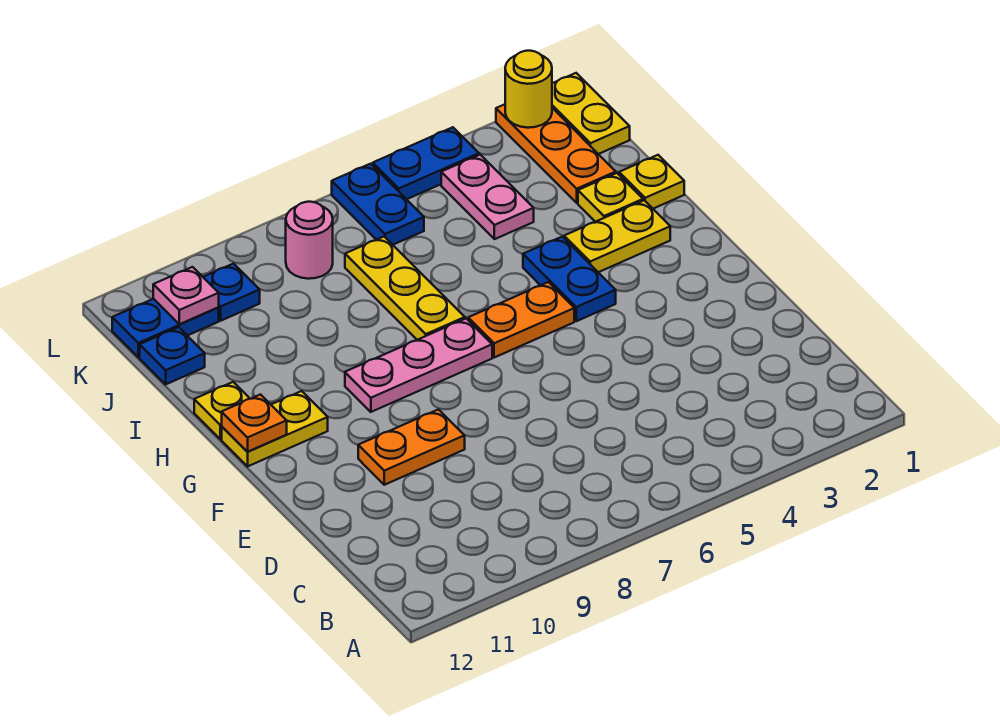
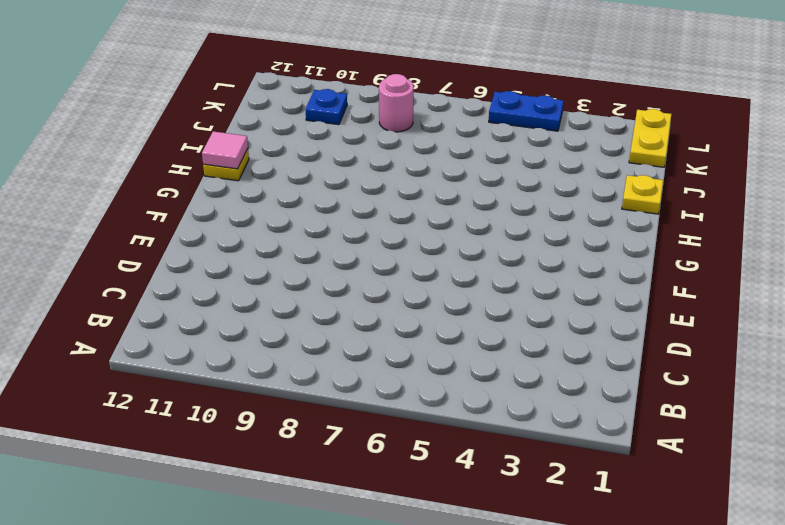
pink tile H12 level 2 -> none
none -> orange plate E9:E10 level 1
none -> blue plate G4:H4 level 1
none -> orange plate G5:G6 level 1

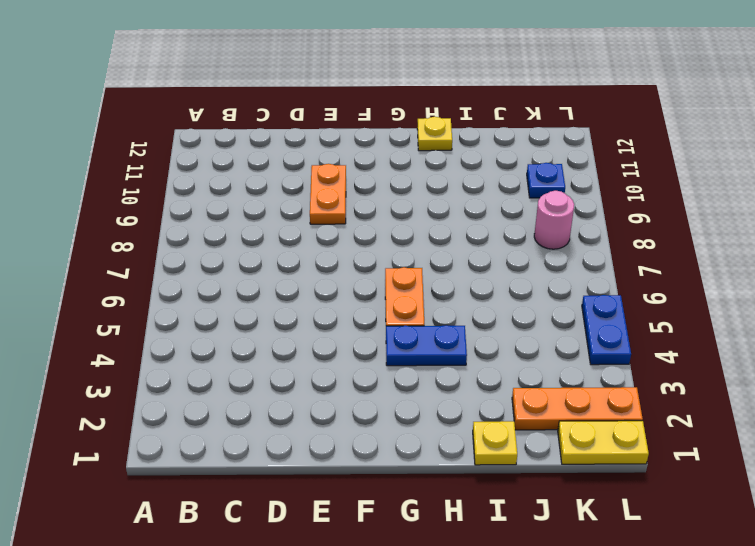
none -> pink plate G7:G9 level 1
none -> yellow plate G11:G12 level 1
none -> yellow plate H2:H3 level 1

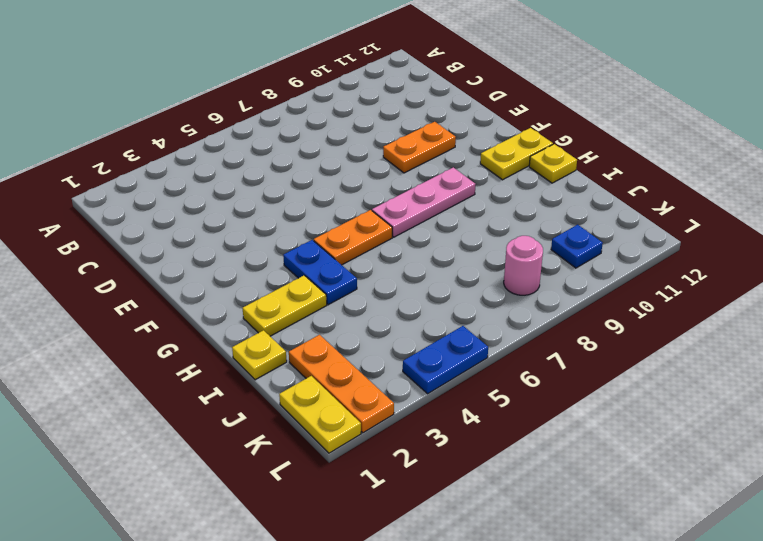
none -> yellow plate H7:J7 level 1
none -> yellow plate I2 level 1
none -> pink plate J4:K4 level 1

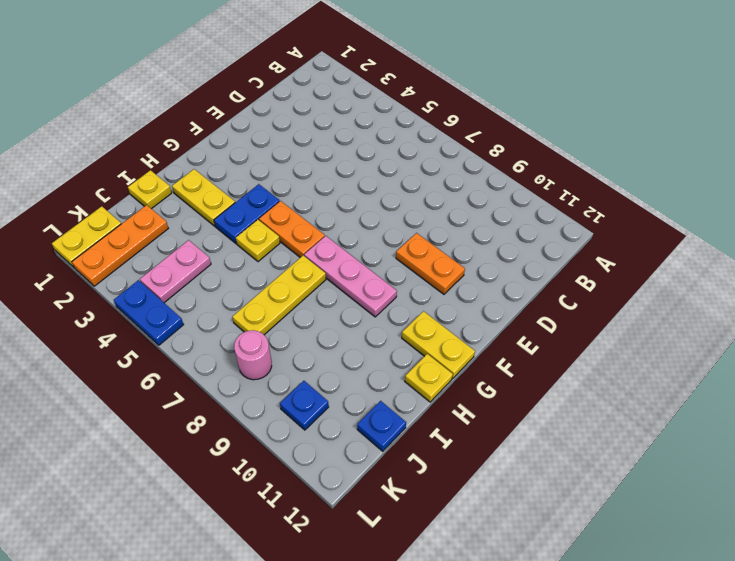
yellow plate H5 level 1 -> yellow plate I2 level 1
none -> blue plate K6:L6 level 1
none -> blue plate K11:K12 level 1
none -> orange plate G12 level 2

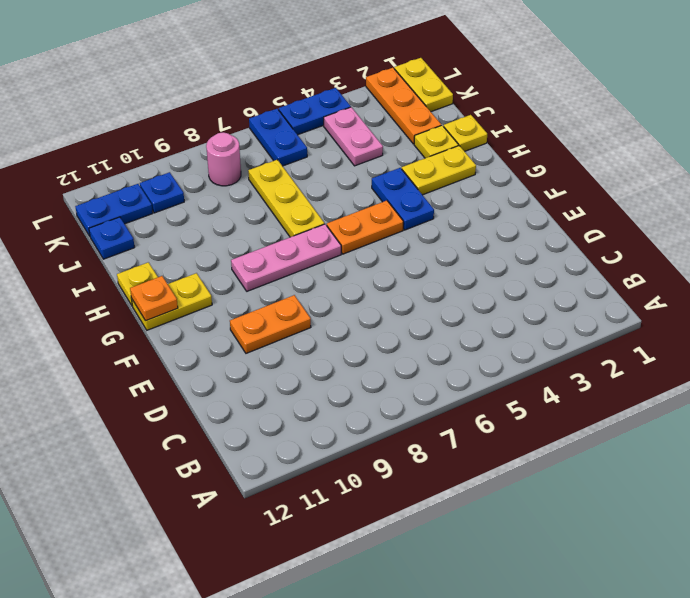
none -> pink plate K11 level 2
none -> yellow round brick L2 level 2

